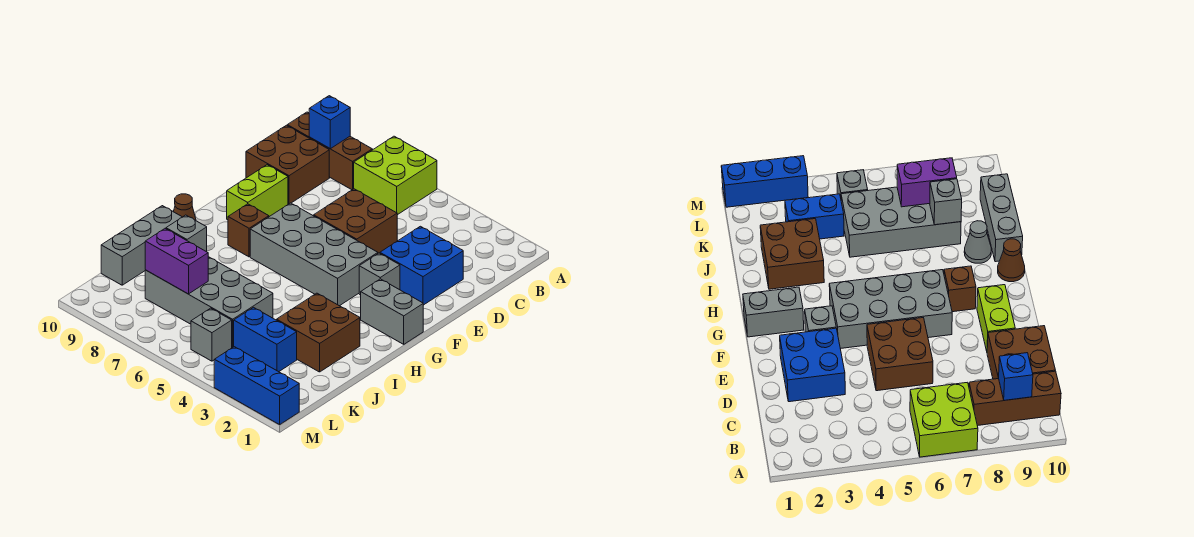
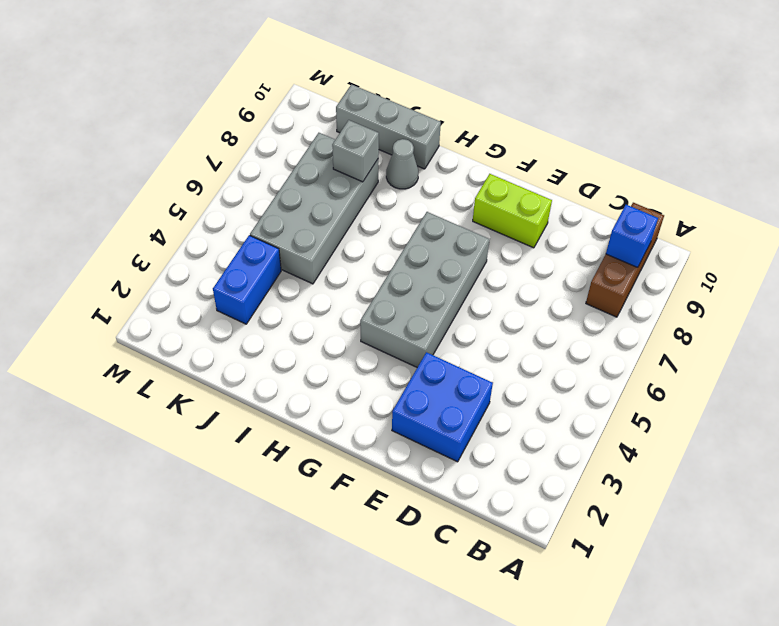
none -> lime brick A6:B7 level 1
none -> brown brick C9:D10 level 1
none -> brown brick D5:E6 level 1

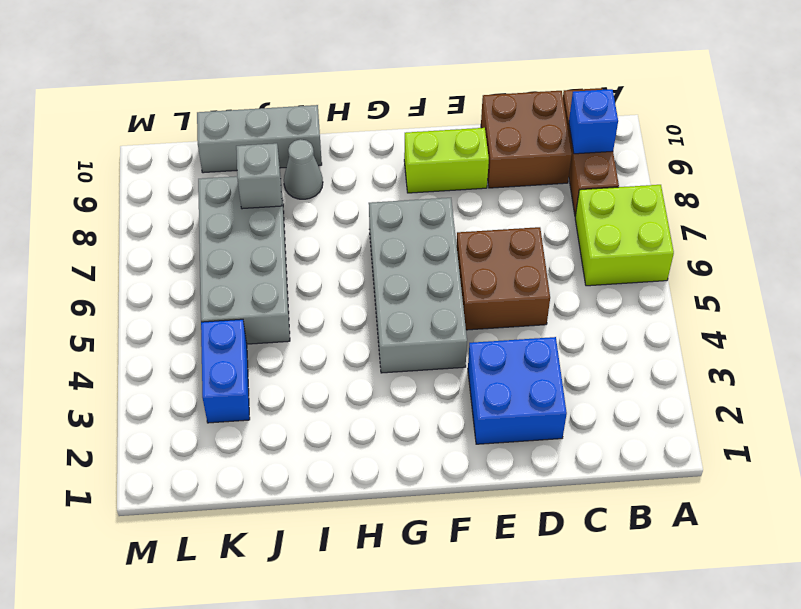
none -> grey brick F3 level 1
none -> grey brick G1:G2 level 1
none -> brown brick G8 level 1

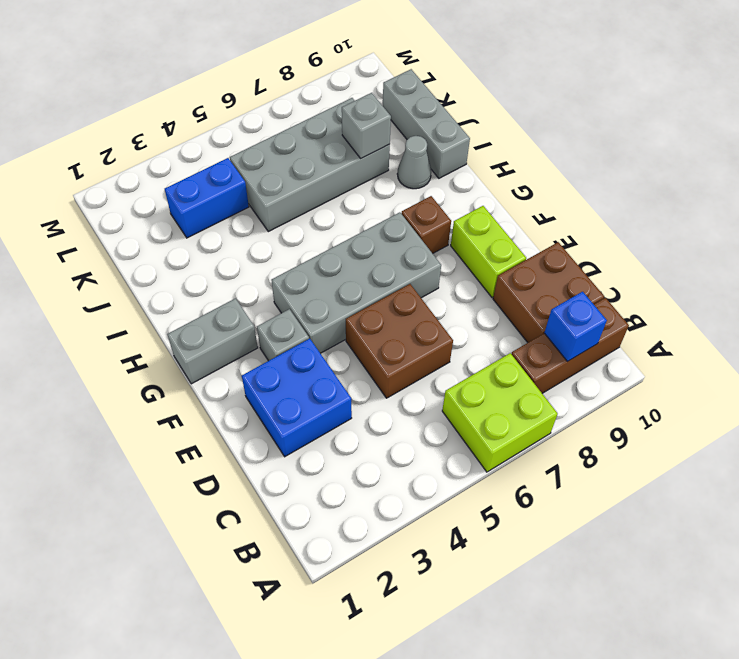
none -> brown cone H10 level 1
none -> brown brick I2:J3 level 1
none -> grey brick L5 level 1

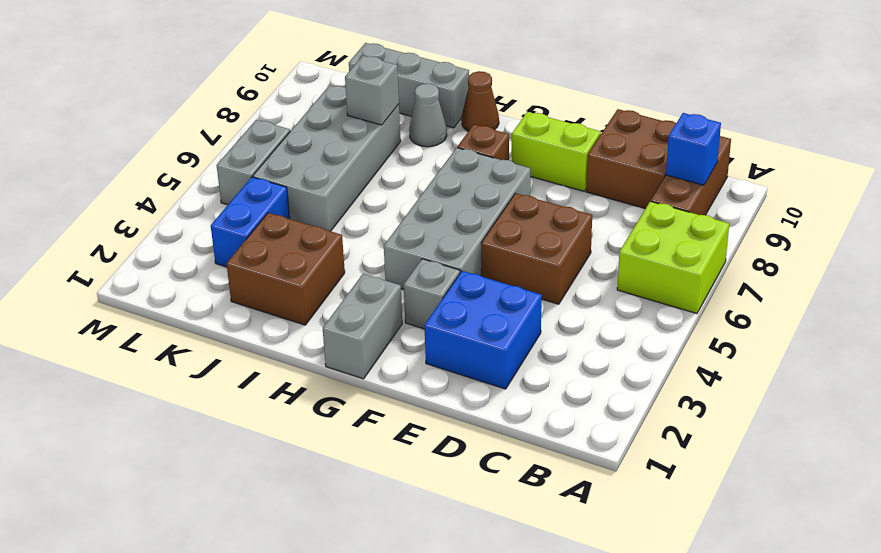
grey brick L5:L6 level 1 -> grey brick L5 level 1
none -> blue brick M1:M3 level 1
none -> purple brick K7:K8 level 2

